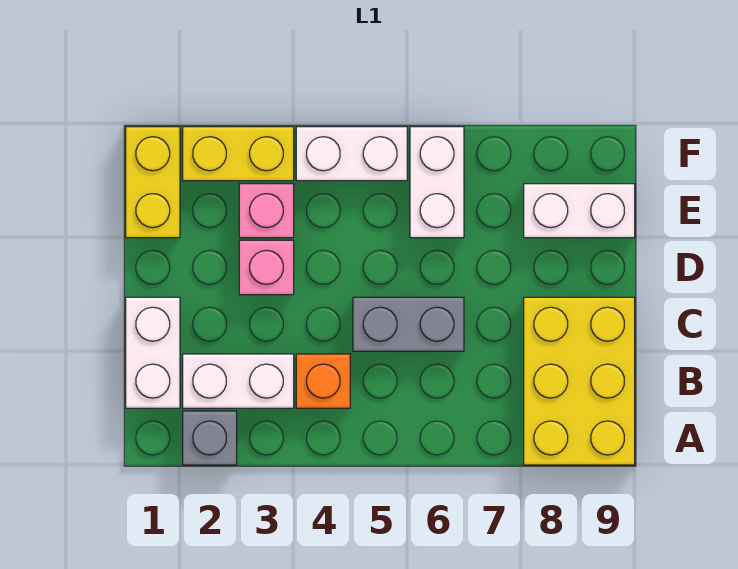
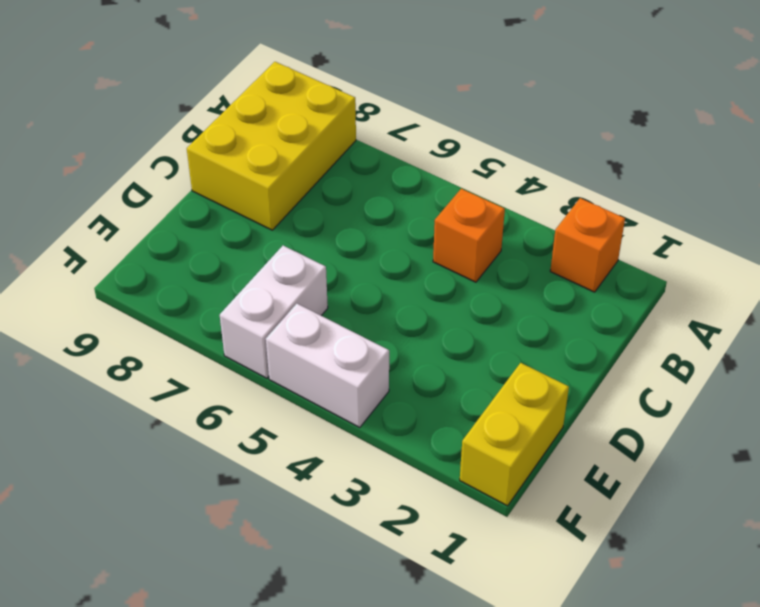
orange brick A2 level 1 -> grey brick A2 level 1
none -> white brick B1:C1 level 1
none -> white brick B2:B3 level 1
none -> grey brick C5:C6 level 1

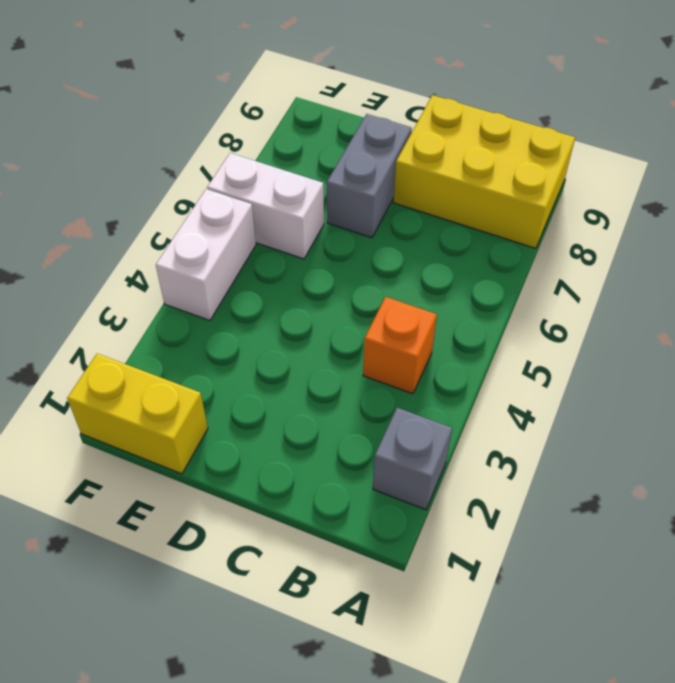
grey brick D7:D8 level 1 -> grey brick C5:C6 level 1
none -> white brick B1:C1 level 1
none -> white brick B2:B3 level 1
none -> pink brick D3 level 1

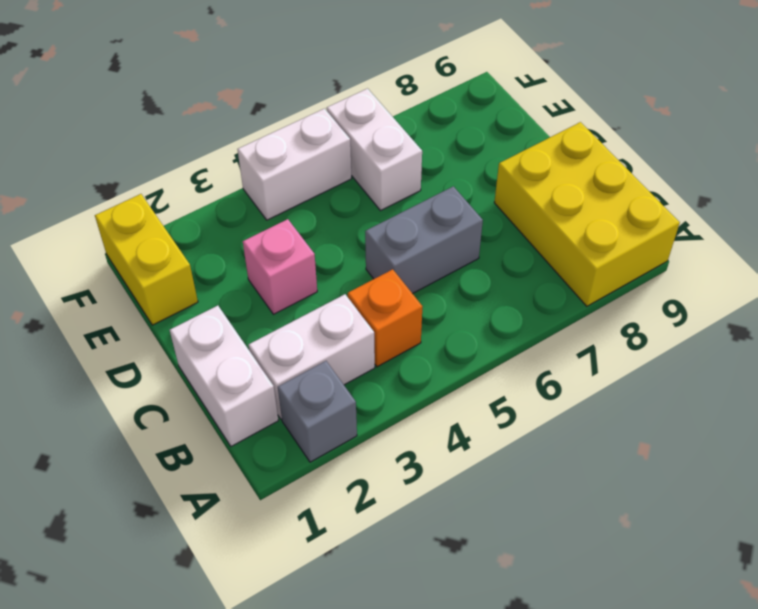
none -> pink brick E3 level 1
none -> white brick E8:E9 level 1
none -> yellow brick F2:F3 level 1

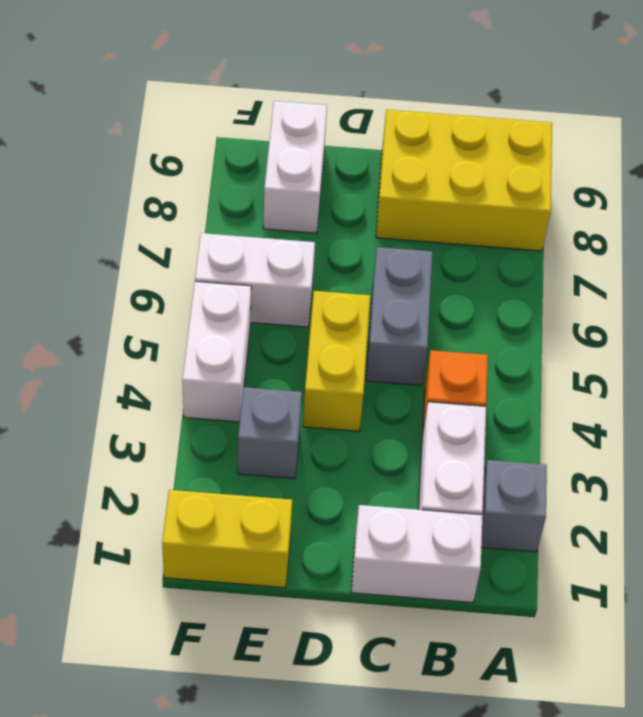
yellow brick D4:D5 level 1 -> yellow brick F2:F3 level 1
grey brick E3 level 1 -> pink brick E3 level 1
none -> pink brick D3 level 1

